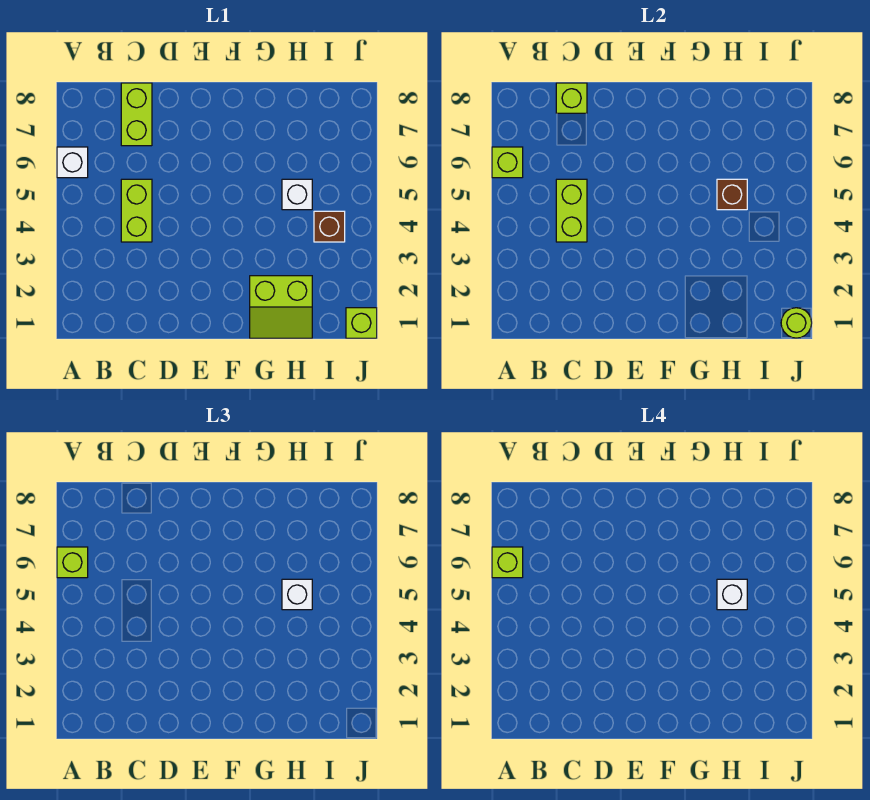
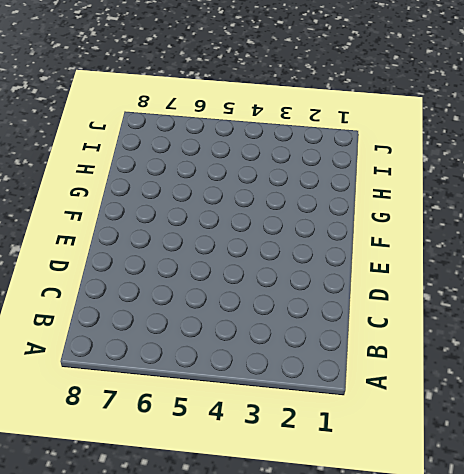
none -> white brick A6 level 1
none -> lime brick C4:C5 level 1
none -> lime brick C7:C8 level 1

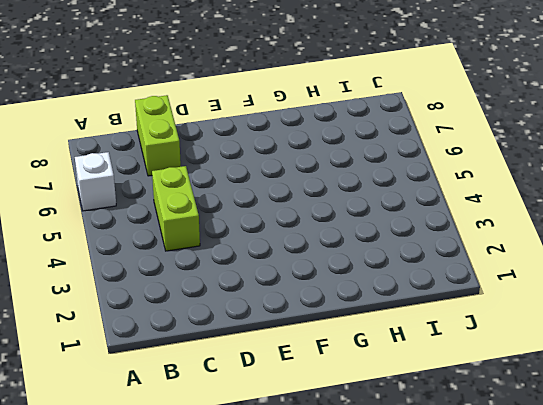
none -> lime slope G1:H2 level 1 top 2
none -> white brick H5 level 1
none -> brown brick I4 level 1

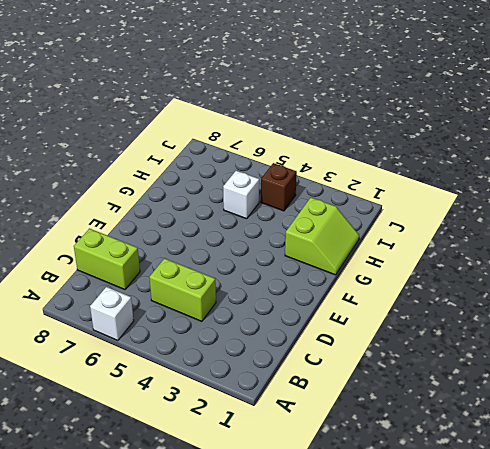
none -> lime brick J1 level 1
none -> lime brick A6 level 2
none -> lime brick C4:C5 level 2

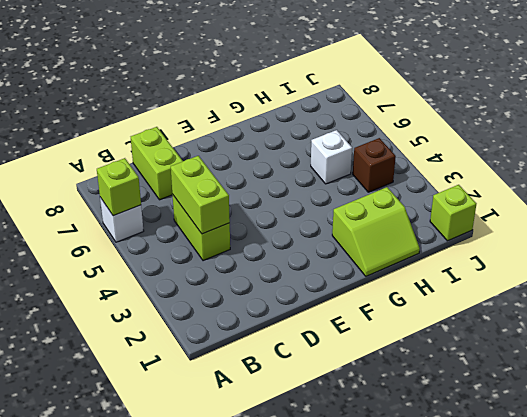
none -> lime brick C8 level 2
none -> brown brick H5 level 2
none -> lime round brick J1 level 2

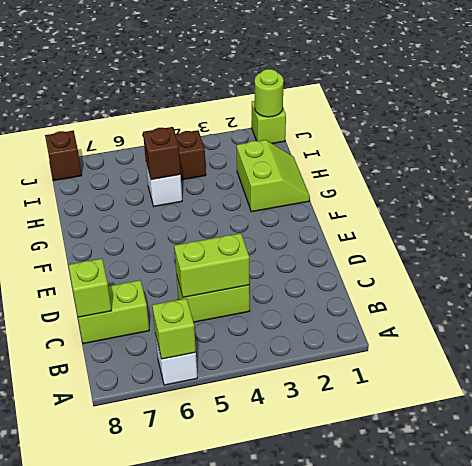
brown brick J8 level 1 -> none
none -> lime brick A6 level 3
none -> white brick H5 level 3
none -> lime brick A6 level 4

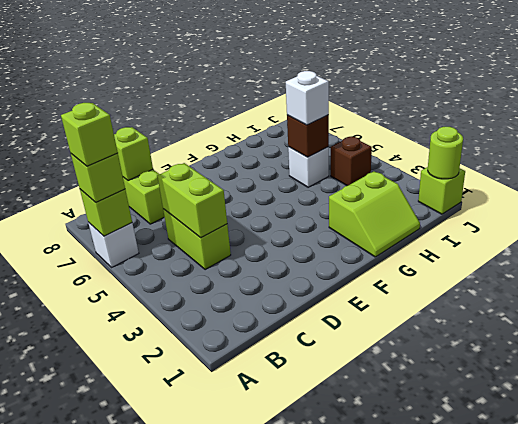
none -> white brick H5 level 4

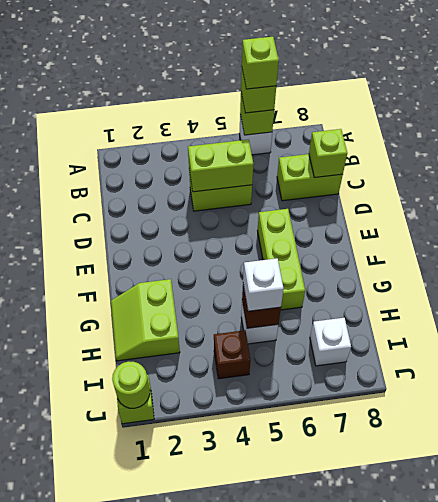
lime brick E6:G6 level 1 -> none
white brick I7 level 1 -> white brick H5 level 4

